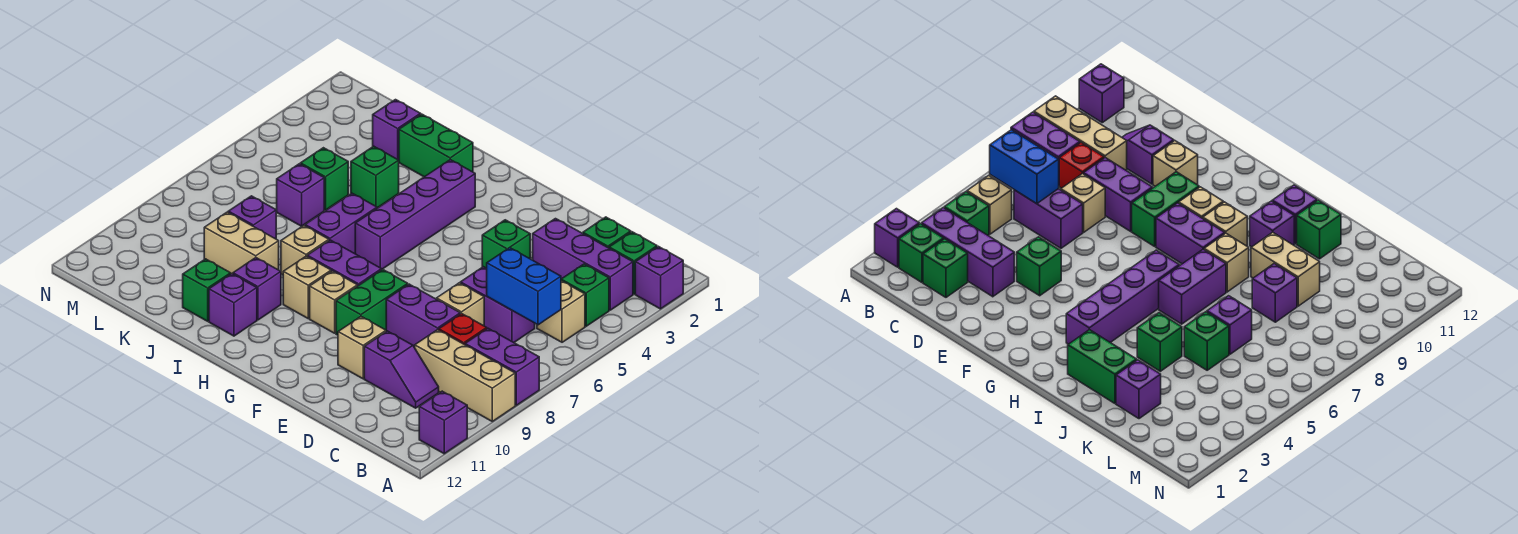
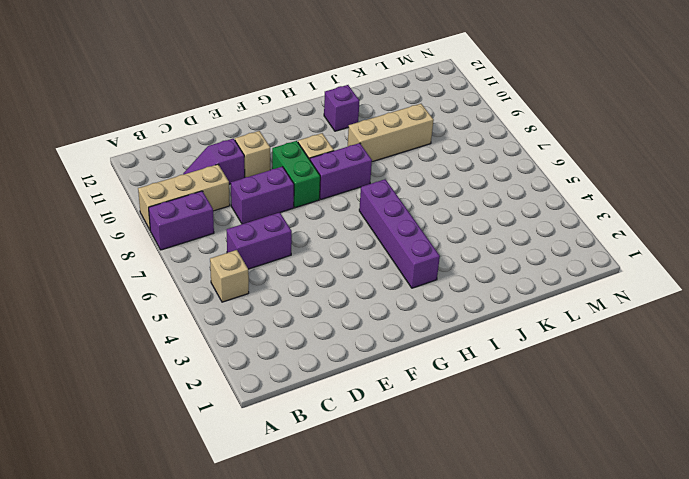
tan brick I9:K9 level 1 -> tan brick J9:K9 level 1
none -> purple brick A2 level 1
none -> purple brick A11 level 1
none -> green brick B2 level 1
none -> purple brick B3:D3 level 1

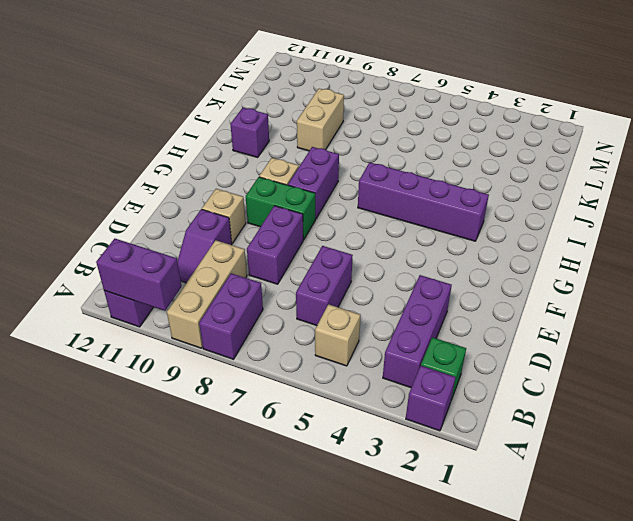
purple brick A10:A11 level 2 -> purple brick I6:I7 level 1
none -> green brick B4 level 1
none -> green brick C2 level 1
none -> red brick C8 level 1
none -> tan brick D7 level 1

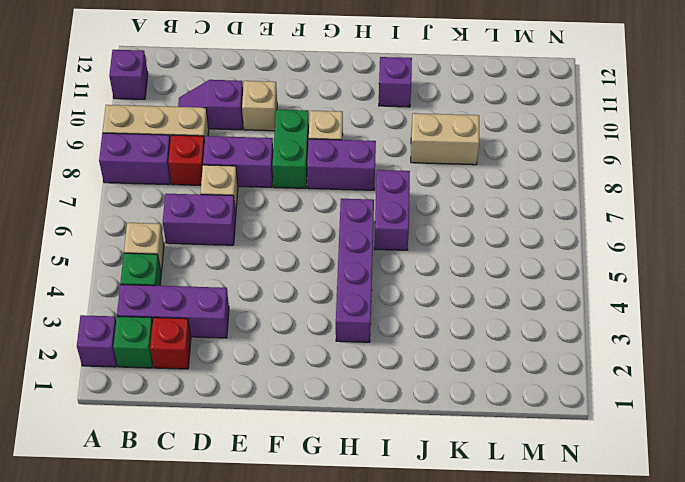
red brick C2 level 1 -> green brick C2 level 1
none -> green brick E4 level 1
none -> tan brick H9 level 1
none -> green brick I2:J2 level 1
none -> tan brick I8 level 1

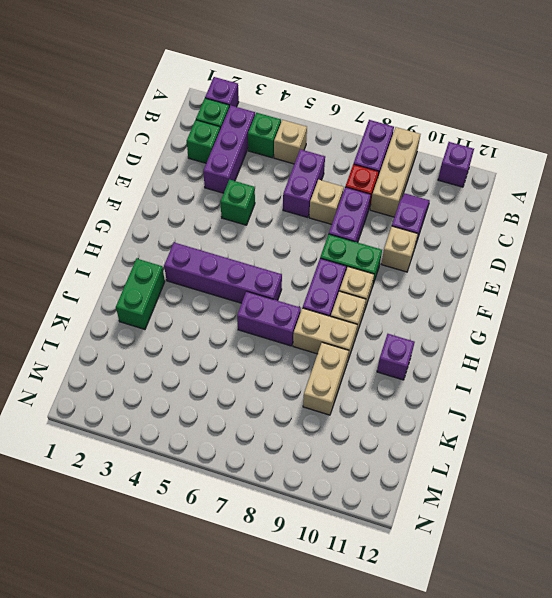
tan brick I8:I9 level 1 -> tan brick I8 level 1
none -> purple brick I10 level 1
none -> green brick J4 level 1
none -> green brick J11 level 1
none -> purple brick K2 level 1

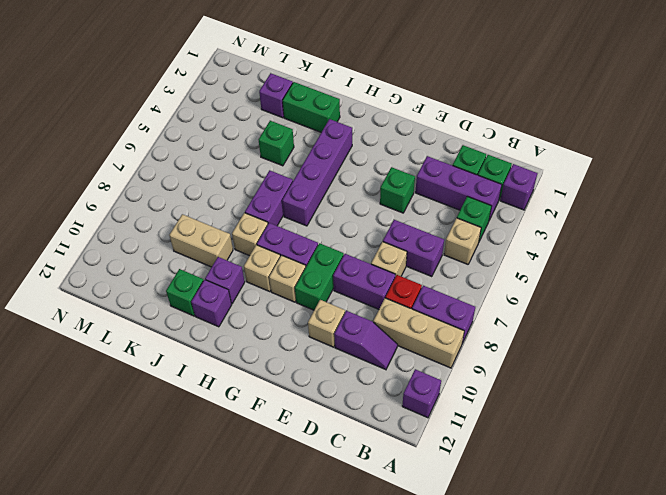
none -> green brick K5 level 1
none -> purple brick K6 level 1
none -> purple brick K8 level 1
none -> blue brick B6:C6 level 2

